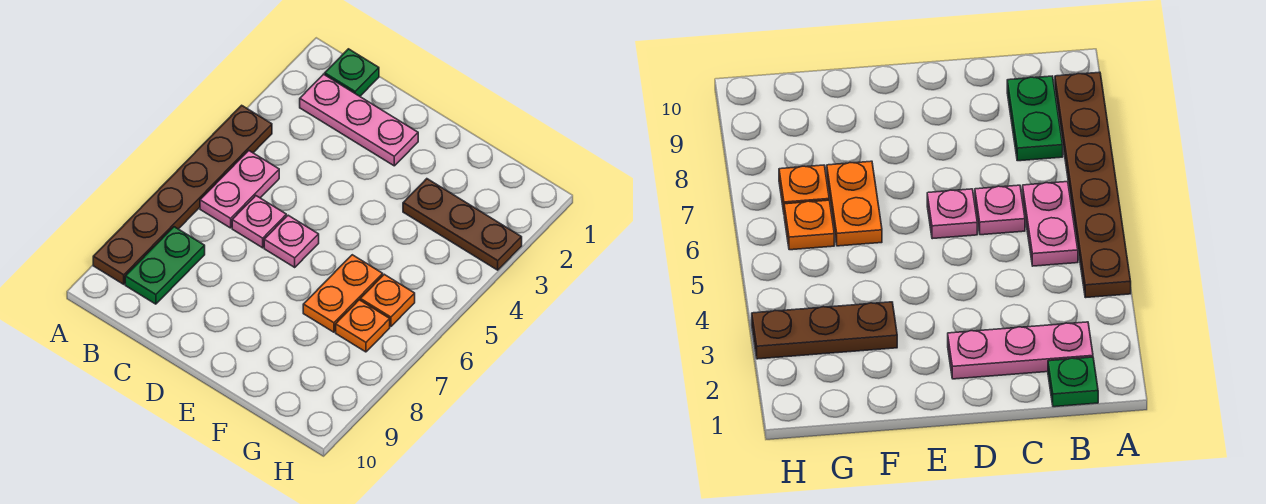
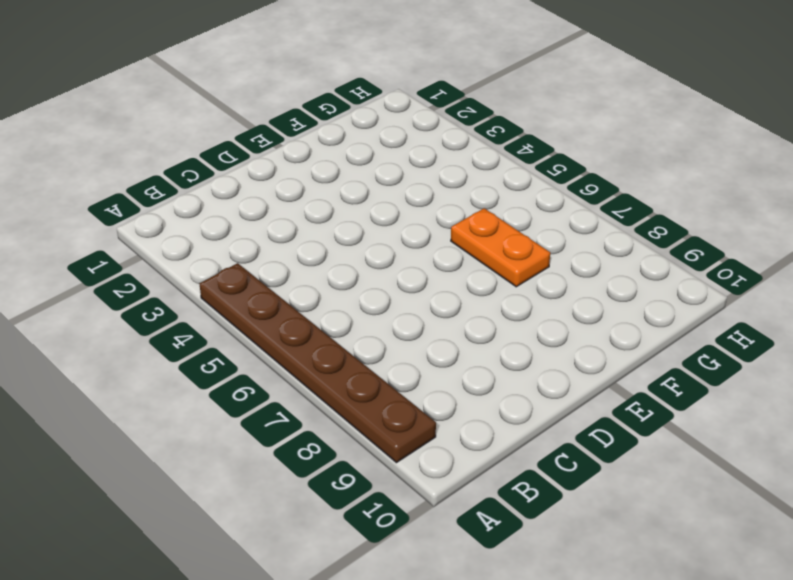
none -> green plate B1 level 1
none -> pink plate B2:D2 level 1

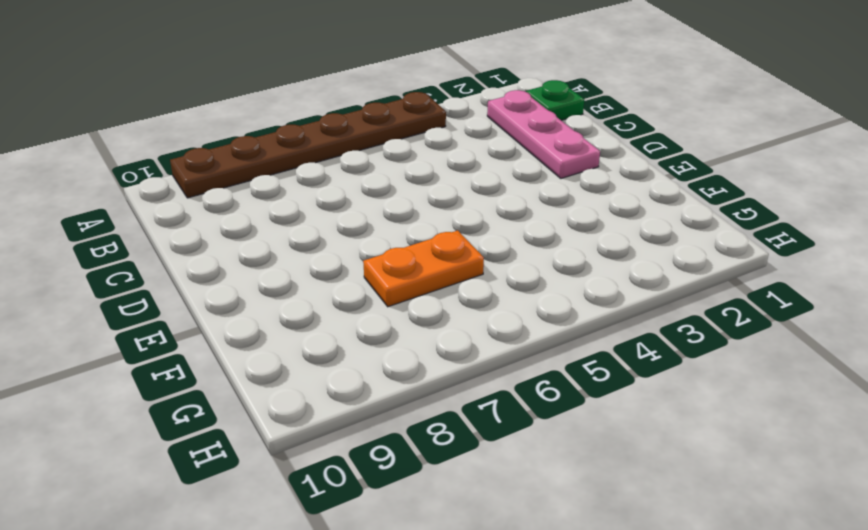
none -> pink plate B5:B6 level 1
none -> green plate B8:B9 level 1

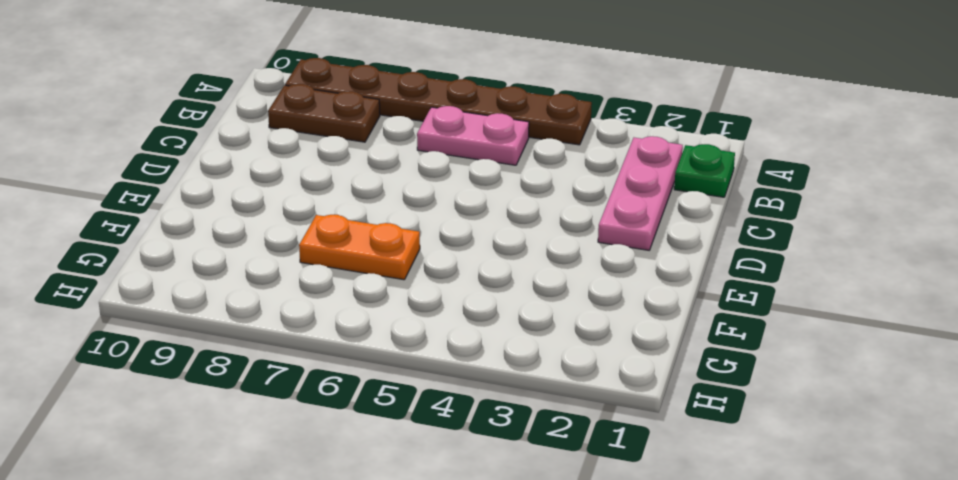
brown plate B8:B9 level 1 -> green plate B8:B9 level 1
none -> pink plate C6 level 1
none -> pink plate D6 level 1

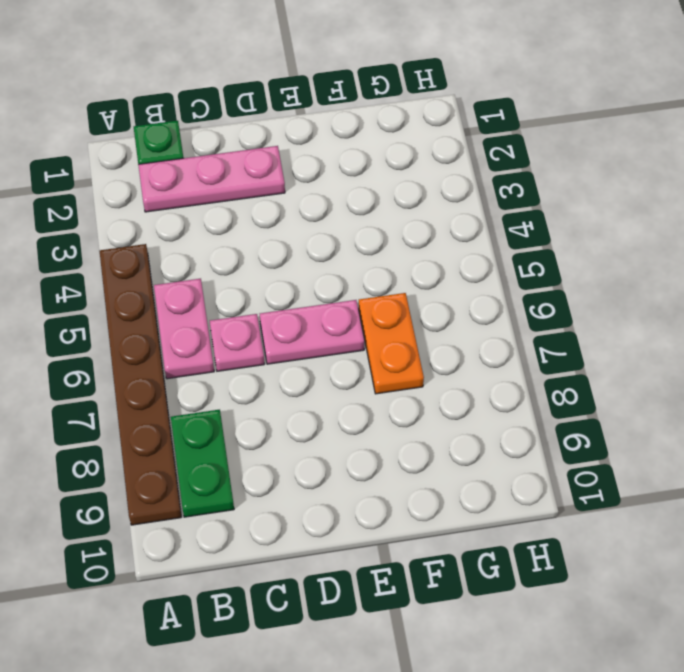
pink plate D6:E6 level 1 -> pink plate D6 level 1
none -> brown plate F3:H3 level 1
none -> orange plate G6 level 1

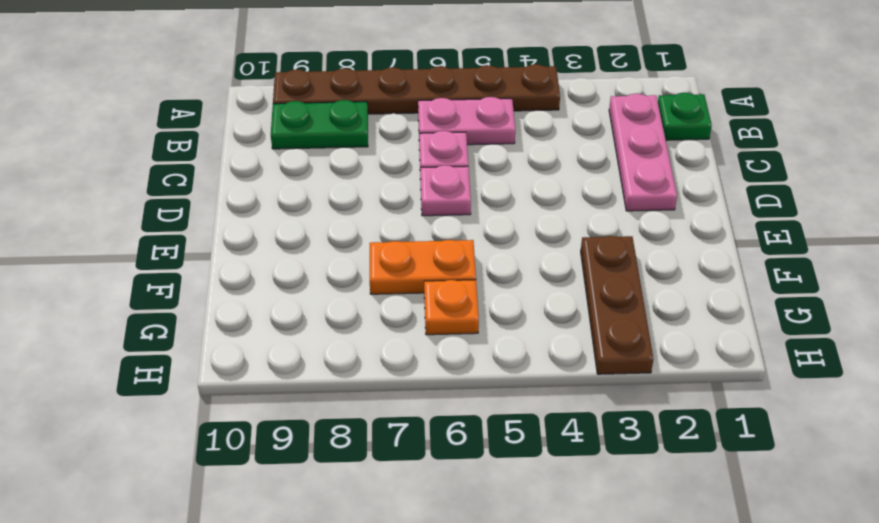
none -> orange plate G7 level 1

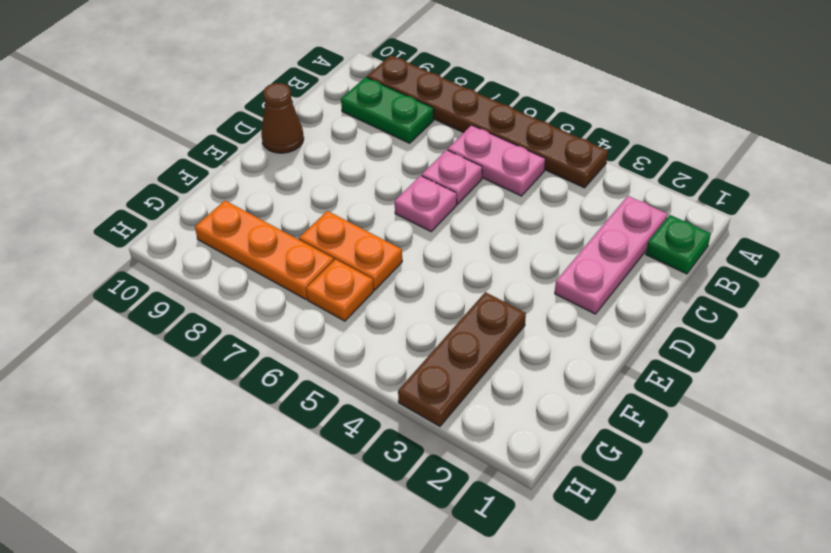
brown cone D10 level 1 -> none
orange plate G7:G9 level 1 -> orange plate G7 level 1

